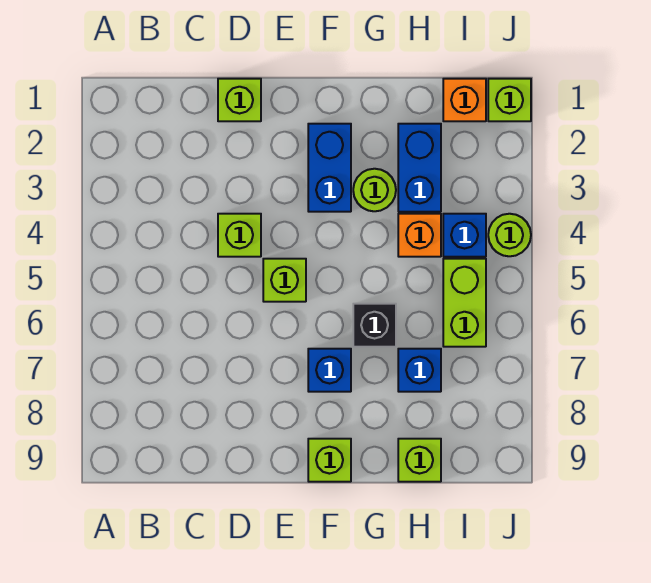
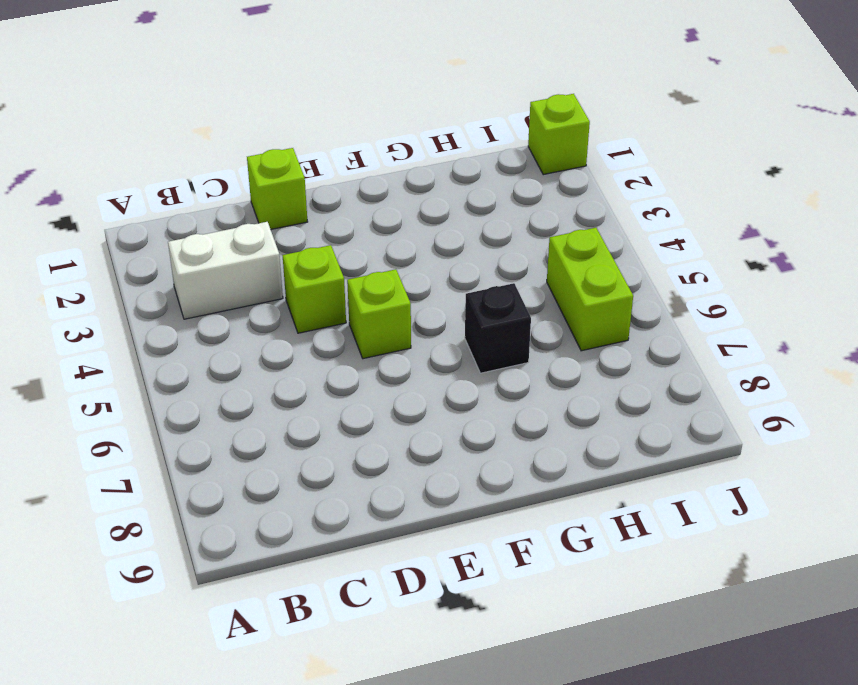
white brick B3:C3 level 1 -> none
none -> blue brick F2:F3 level 1
none -> blue brick F7 level 1
none -> lime brick F9 level 1

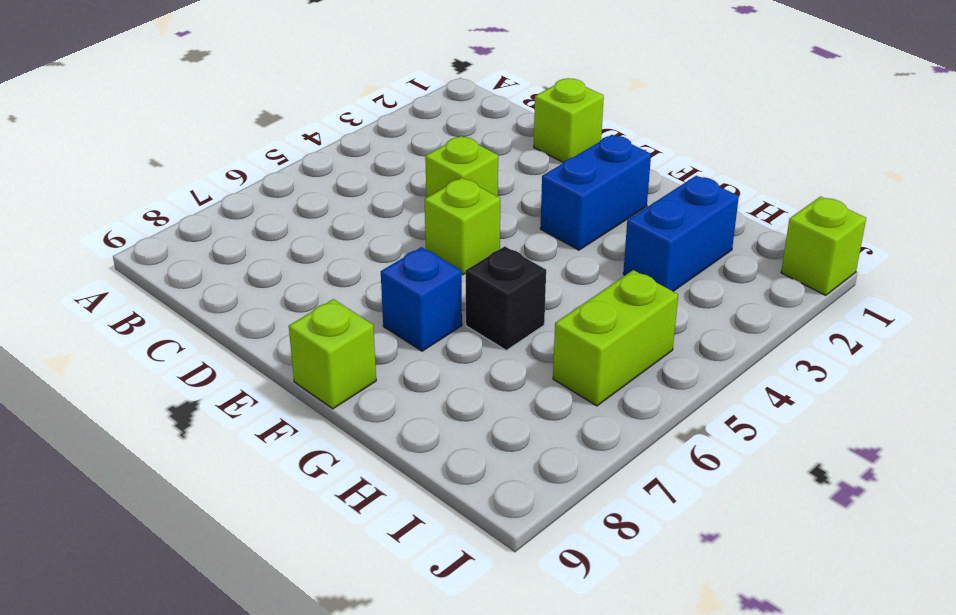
none -> lime round brick G3 level 1
none -> orange brick H4 level 1
none -> blue brick H7 level 1

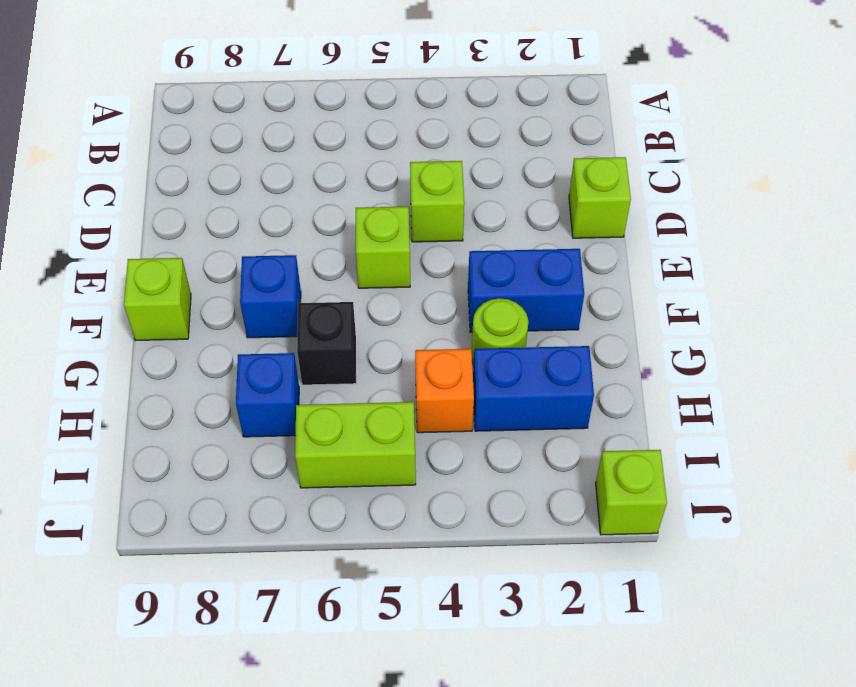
none -> lime brick H9 level 1
none -> orange brick I1 level 1
none -> blue brick I4 level 1

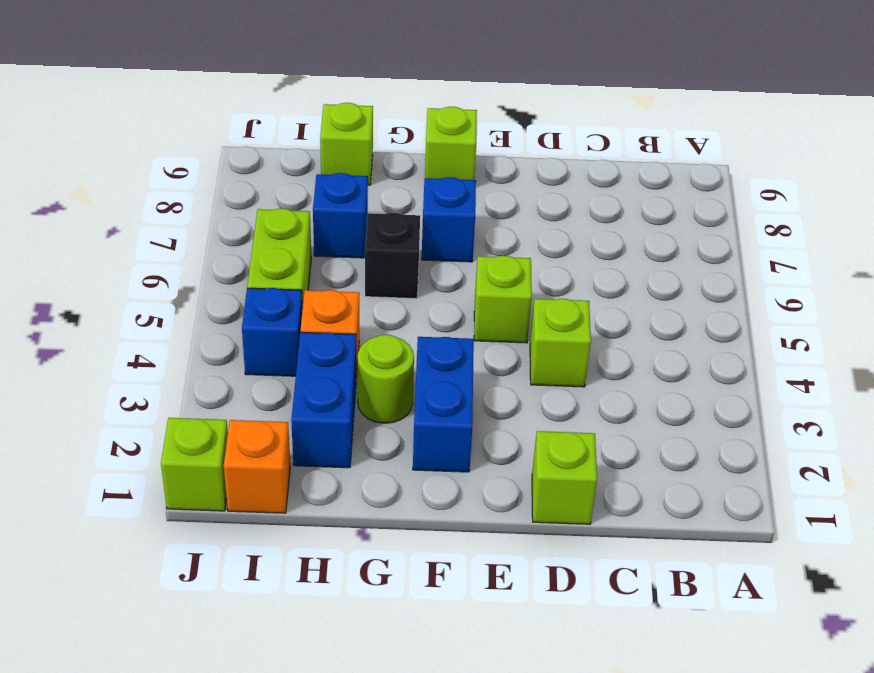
none -> lime round brick J4 level 1

